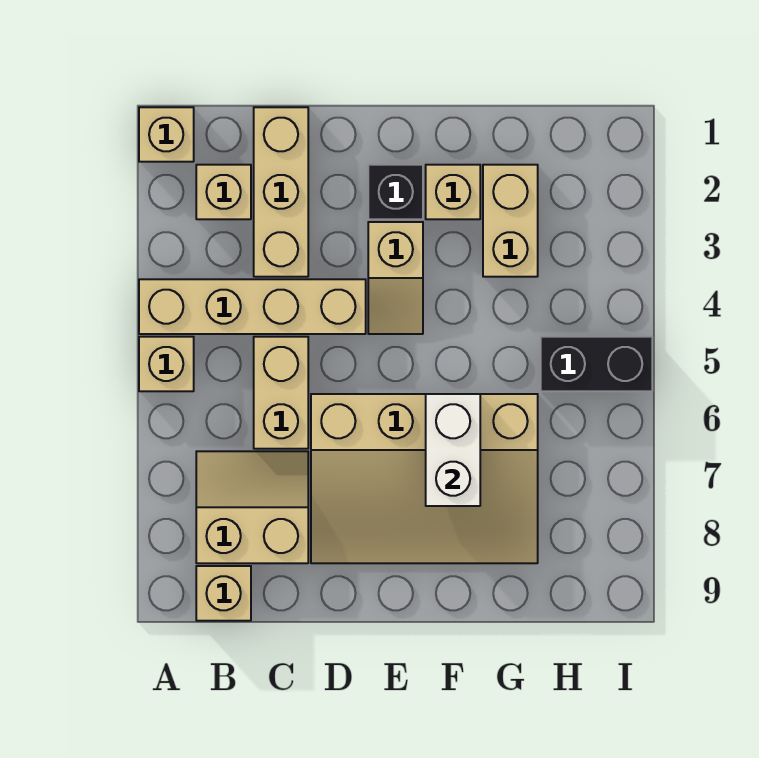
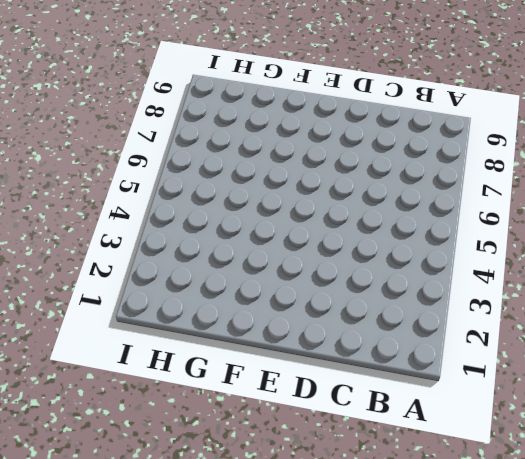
none -> tan brick A1 level 1
none -> tan brick A4:D4 level 1
none -> tan brick A5 level 1

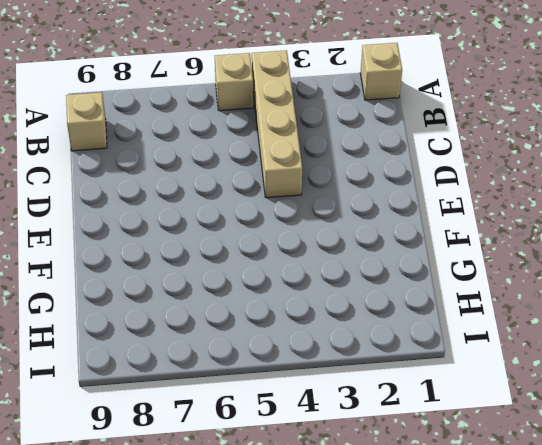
none -> tan brick B2 level 1
none -> tan slope B7:C8 level 1 top 8
none -> tan brick C1:C3 level 1

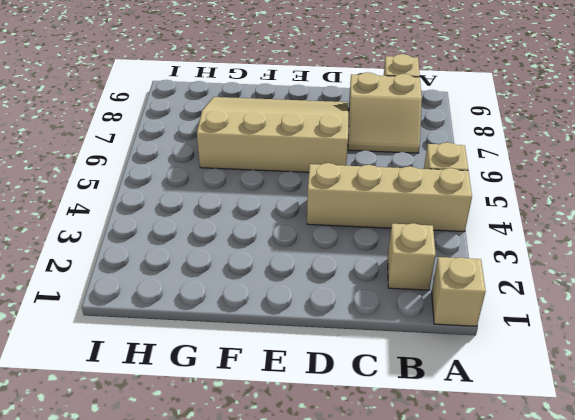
none -> tan brick C1:C3 level 1
none -> tan brick C5:C6 level 1
none -> black brick E2 level 1

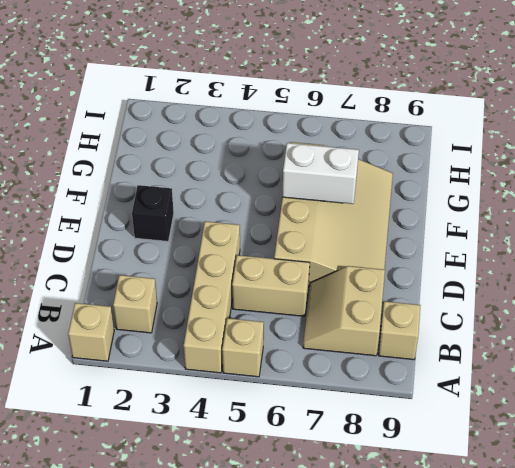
none -> tan brick C1:C3 level 1
none -> tan slope E3:E4 level 1 top 3
none -> tan brick F2 level 1

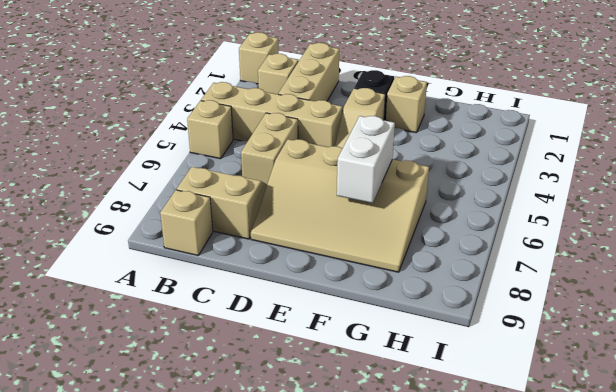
none -> tan brick G2:G3 level 1
none -> black brick H5:I5 level 1

